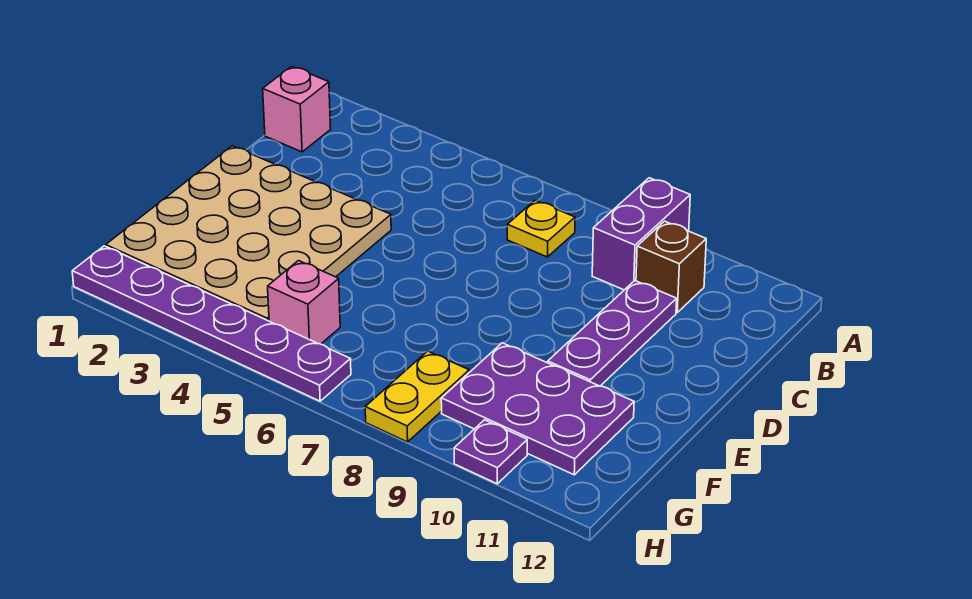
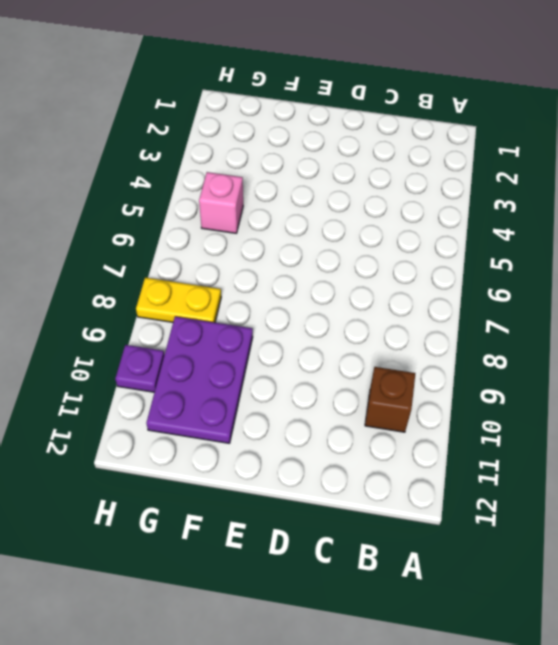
none -> purple brick A9:B9 level 1
none -> pink brick B1 level 1

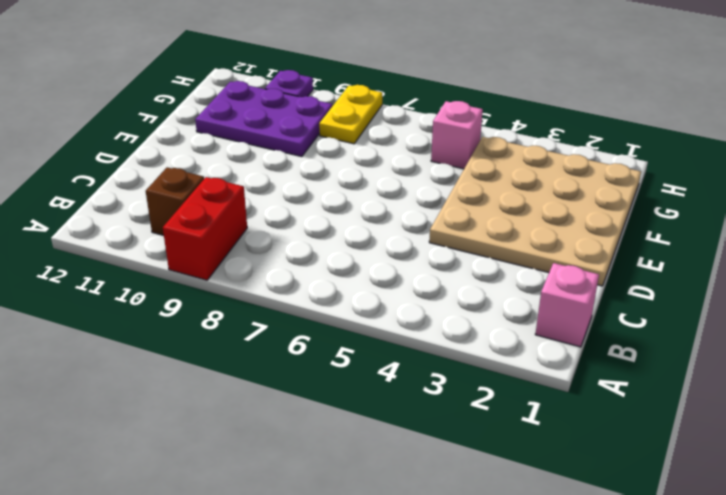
red brick A9:B9 level 1 -> purple brick A9:B9 level 1
none -> yellow plate B7 level 1
none -> purple plate C10:E10 level 1

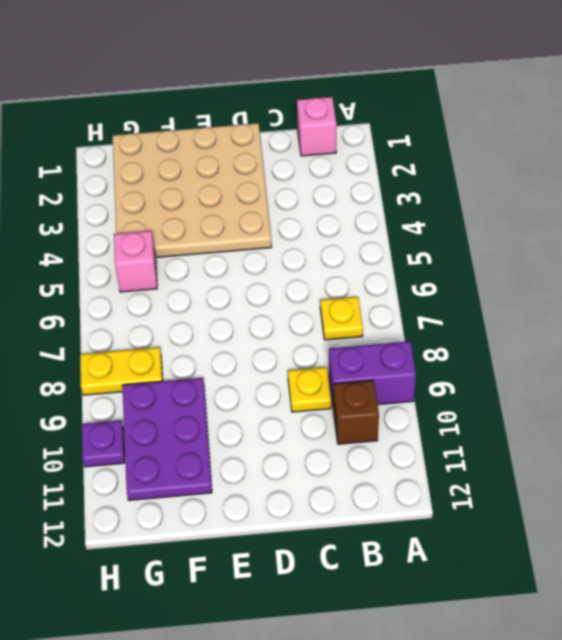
yellow plate C9 level 1 -> none
none -> purple plate C10:E10 level 1
none -> purple plate H1:H6 level 1

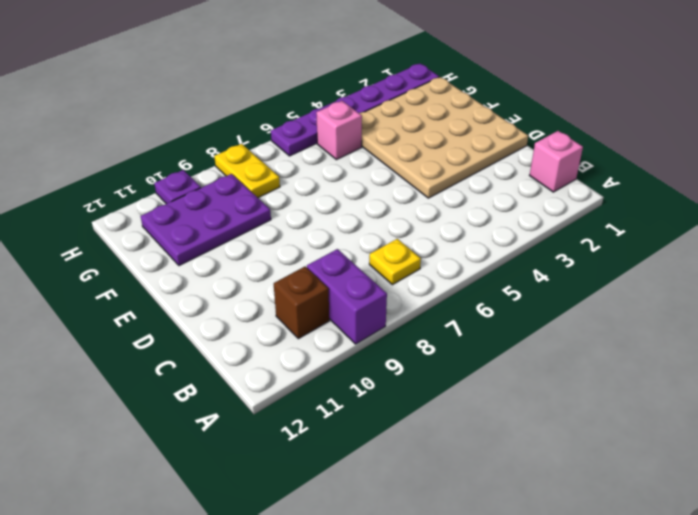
none -> purple plate C10:E10 level 1

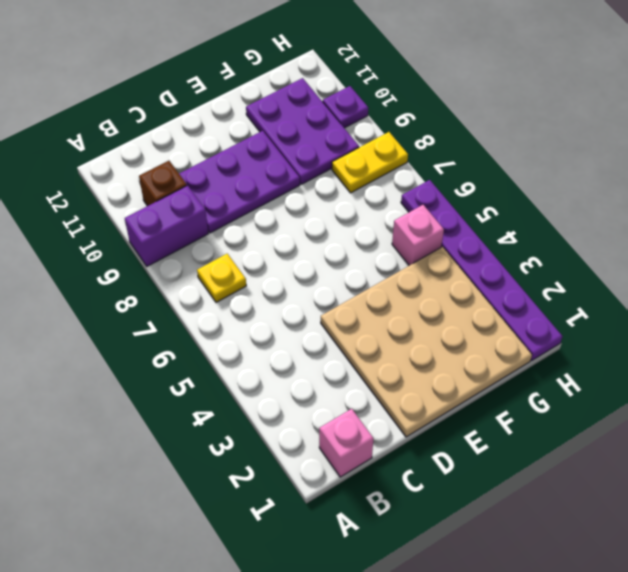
purple plate C9:E10 level 1 -> purple plate C10:E10 level 1

